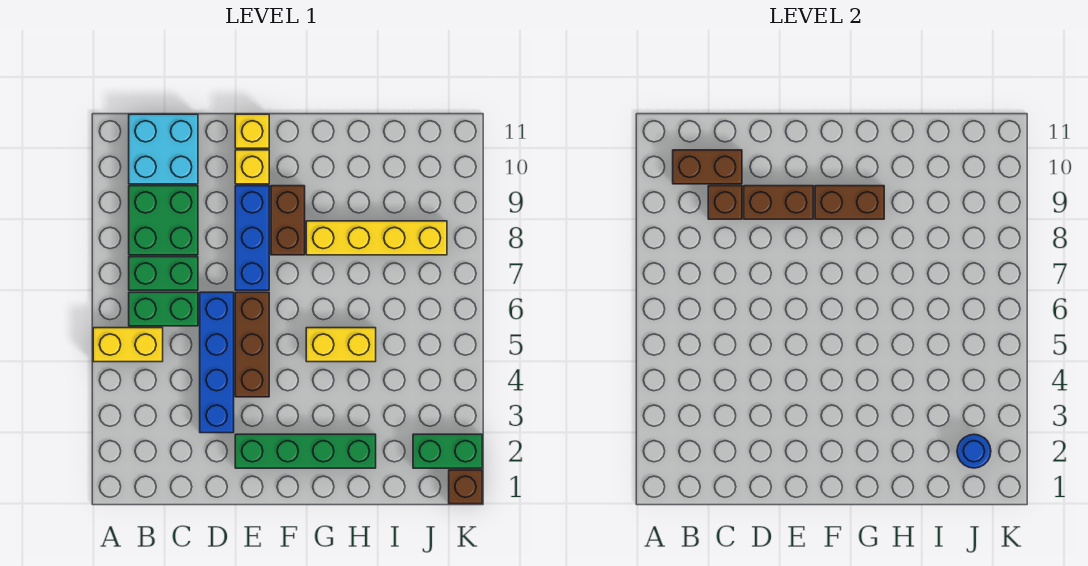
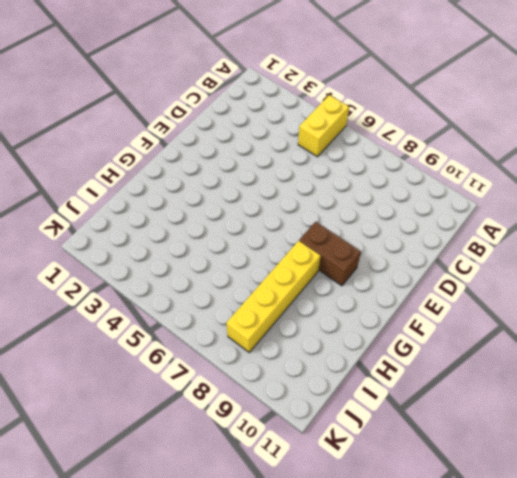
none -> green brick B6:C6 level 1
none -> green brick B7:C7 level 1
none -> green brick B8:C9 level 1

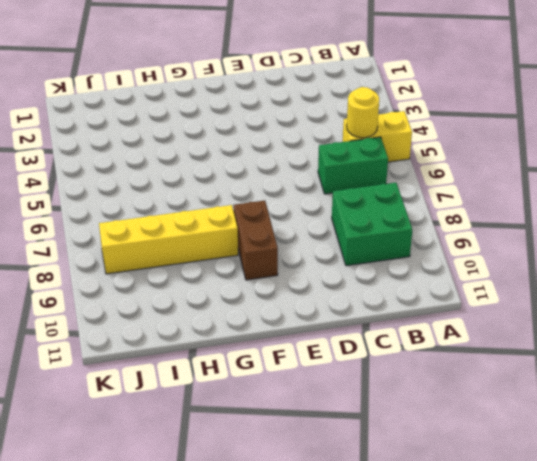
yellow round brick B5 level 2 -> none
none -> green brick B7:C7 level 1
none -> cyan brick B10:C11 level 1
none -> blue brick D3:D6 level 1

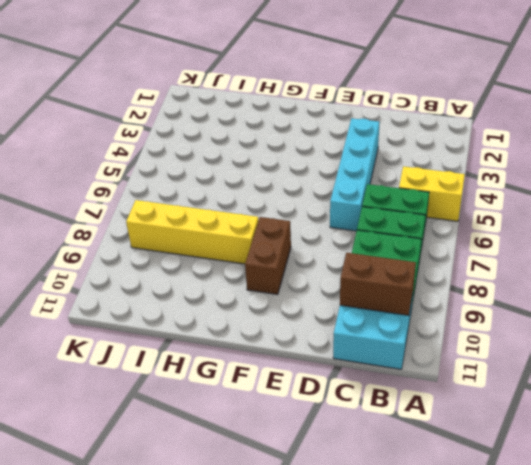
cyan brick D3:D6 level 1 -> blue brick D3:D6 level 1
none -> green brick E2:H2 level 1
none -> brown brick E4:E6 level 1
none -> blue brick E7:E9 level 1

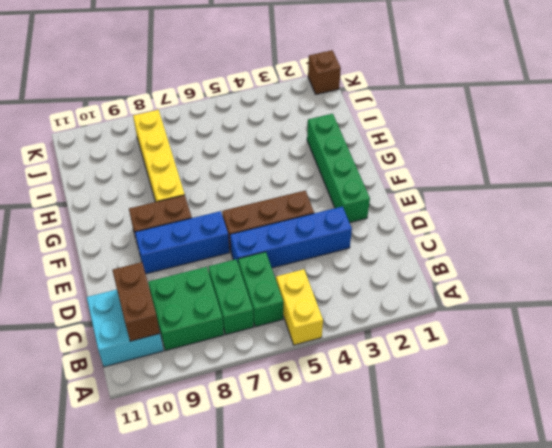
none -> yellow brick E10 level 1
none -> yellow brick E11 level 1
none -> yellow brick G5:H5 level 1

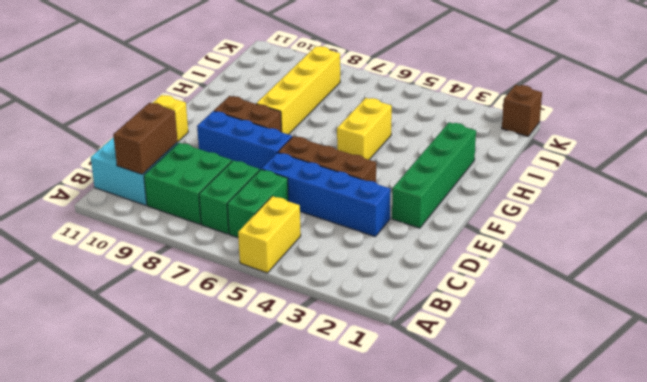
none -> yellow brick E10 level 1
none -> green brick J2:K2 level 1
none -> brown brick C9 level 2

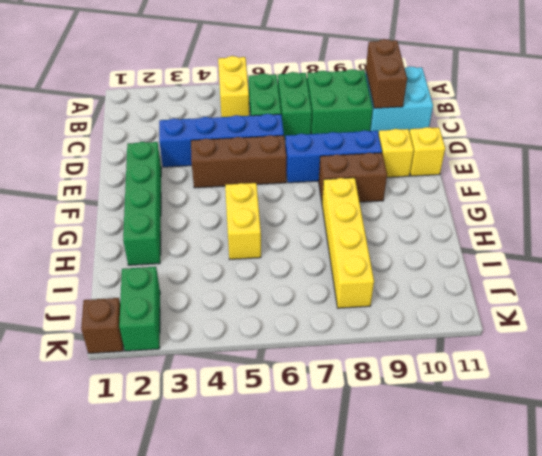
none -> brown brick C9 level 2
none -> brown brick D9:E9 level 2
none -> brown brick F9:G9 level 2

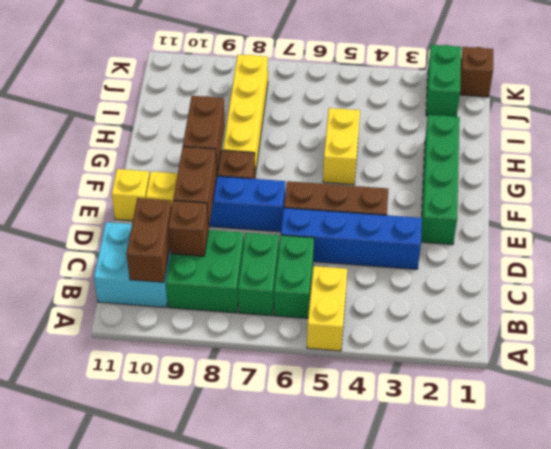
none -> blue round brick J2 level 2

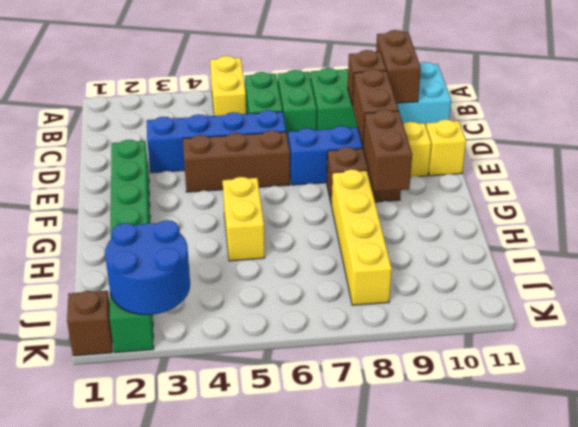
blue round brick J2:K3 level 2 -> blue round brick J2 level 2

